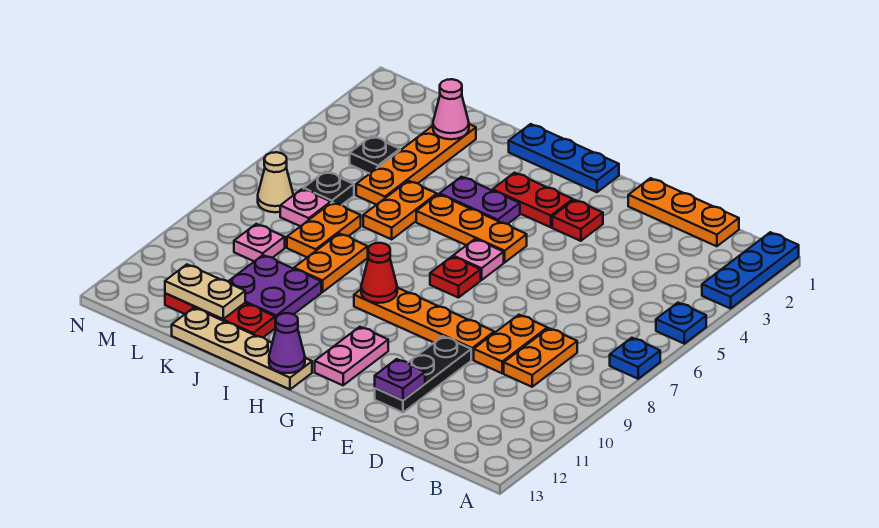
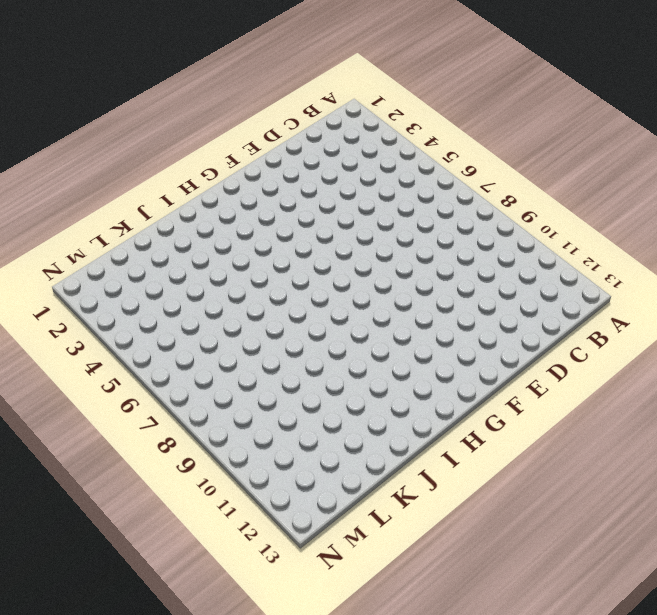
none -> blue plate A1:A3 level 1
none -> blue plate A5 level 1
none -> blue plate A7 level 1
none -> orange plate C1:E1 level 1

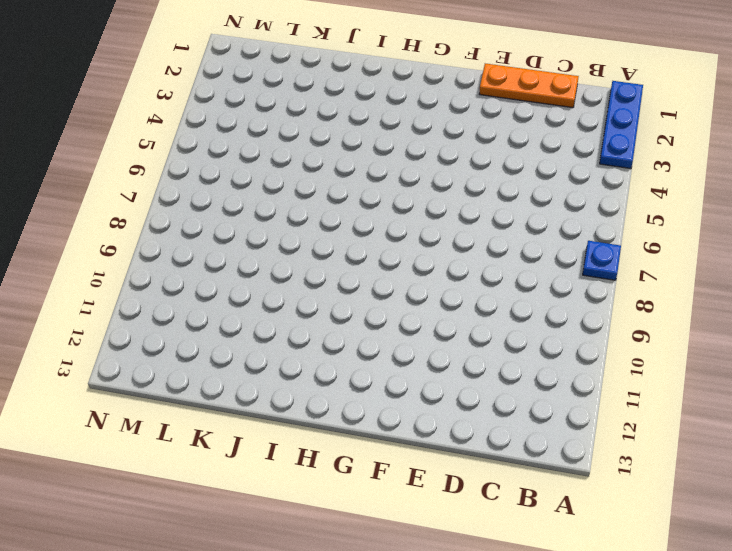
none -> blue plate A5 level 1
none -> orange plate C8:C9 level 1
none -> orange plate D8:D9 level 1
none -> orange plate E9:H9 level 1

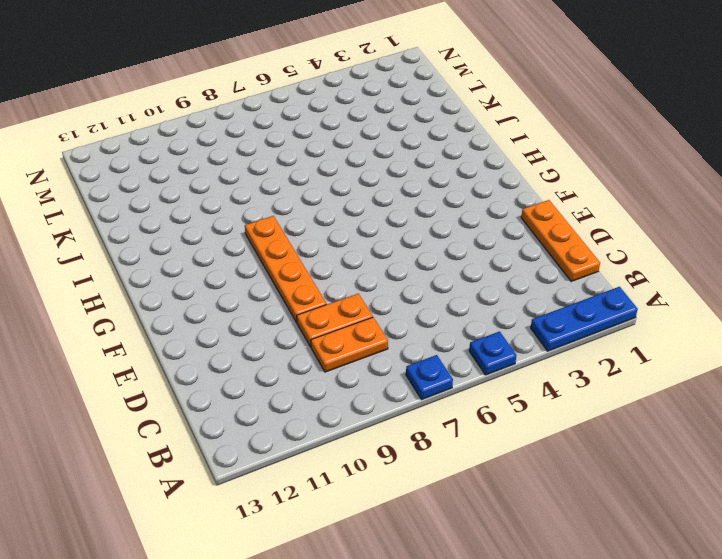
none -> black plate E10:E12 level 1
none -> red plate F3 level 1
none -> blue plate G1:I1 level 1
none -> red plate G3:H3 level 1

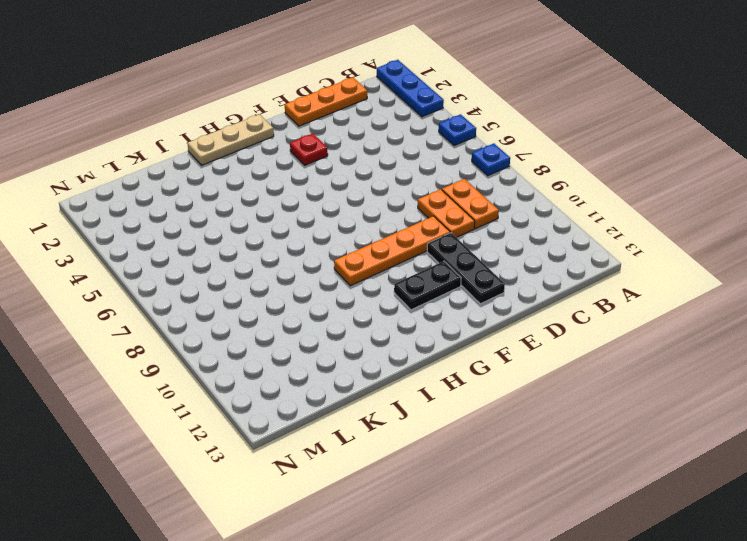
black plate F11:G11 level 1 -> pink plate G11:G12 level 1
tan plate G1:I1 level 1 -> blue plate G1:I1 level 1
none -> red plate G3:H3 level 1
none -> orange plate G5:I5 level 1
none -> pink plate G6 level 1
none -> red plate G7 level 1

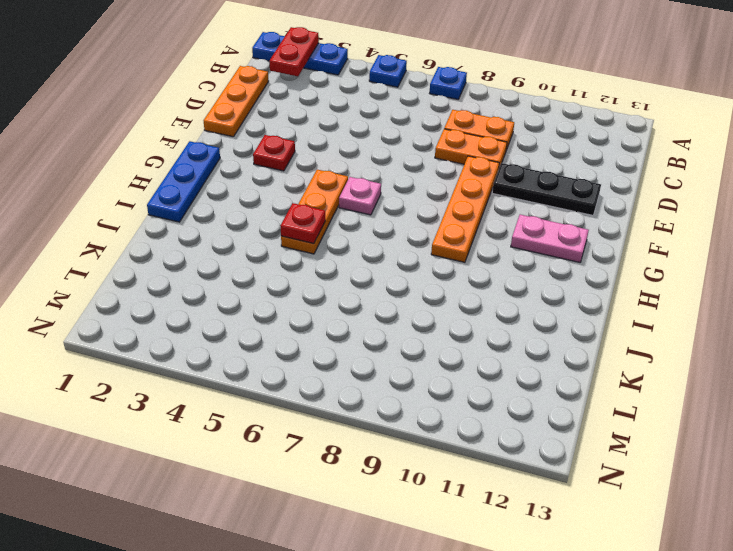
red plate A2:B2 level 2 -> red plate G3:H3 level 1
red plate I5 level 2 -> red plate G7 level 1
none -> purple plate H4:I4 level 1
none -> tan plate H13:K13 level 1
none -> orange plate J5:J6 level 1
none -> orange plate J8:J9 level 1

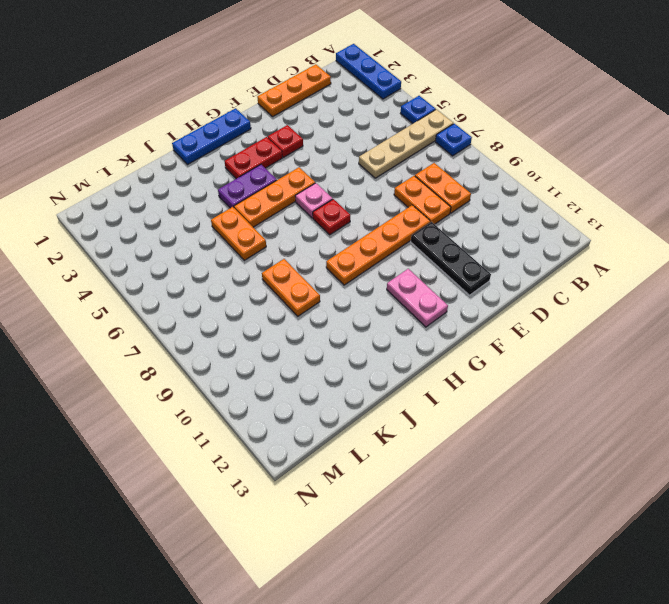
tan plate A6:D6 level 1 -> tan plate H13:K13 level 1
none -> purple plate J10:K11 level 1
none -> red plate J12:L12 level 1
none -> orange plate K2:K5 level 1
none -> orange plate K7:K8 level 1

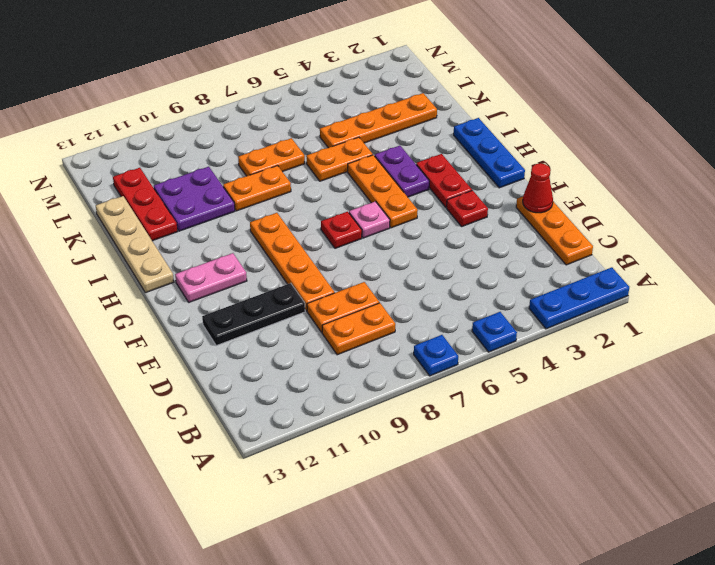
red cone E1 level 2 -> red cone H9 level 2
none -> black plate L4 level 1
none -> black plate L6 level 1
none -> pink plate L7 level 1
none -> pink plate L9 level 1

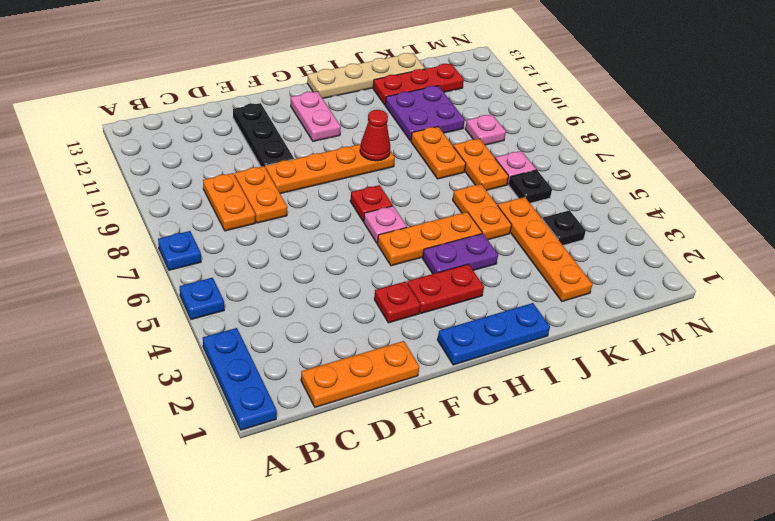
none -> tan cone M7 level 1
none -> purple plate E12 level 2
none -> purple cone H13 level 2
none -> pink cone K2 level 2

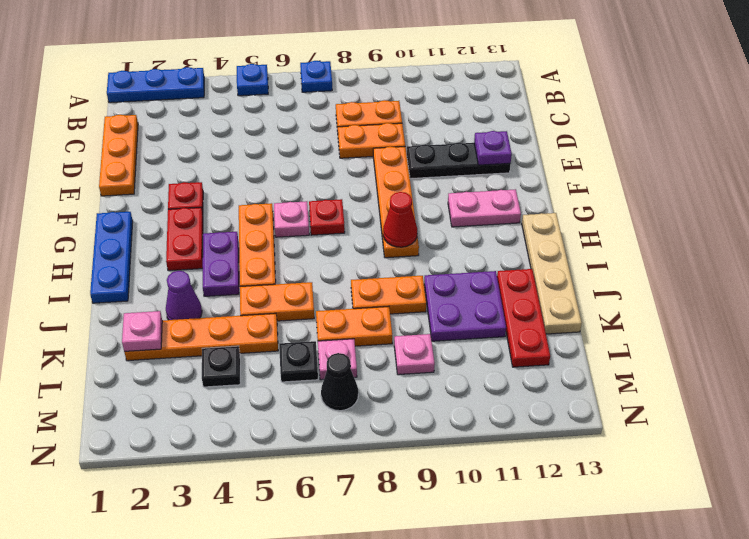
purple cone J3 level 1 -> purple cone H13 level 2
pink plate K2 level 2 -> pink cone K2 level 2
black cone M7 level 1 -> tan cone M7 level 1
none -> tan plate K12:L12 level 2

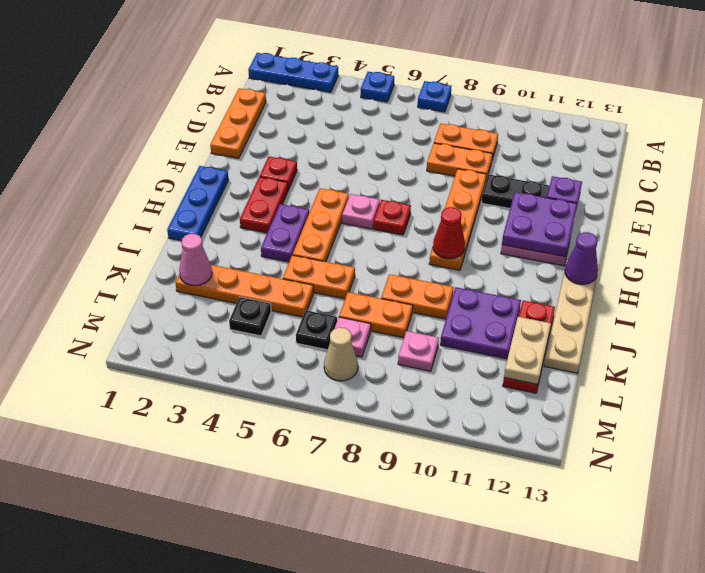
purple plate F11:G12 level 2 -> none

